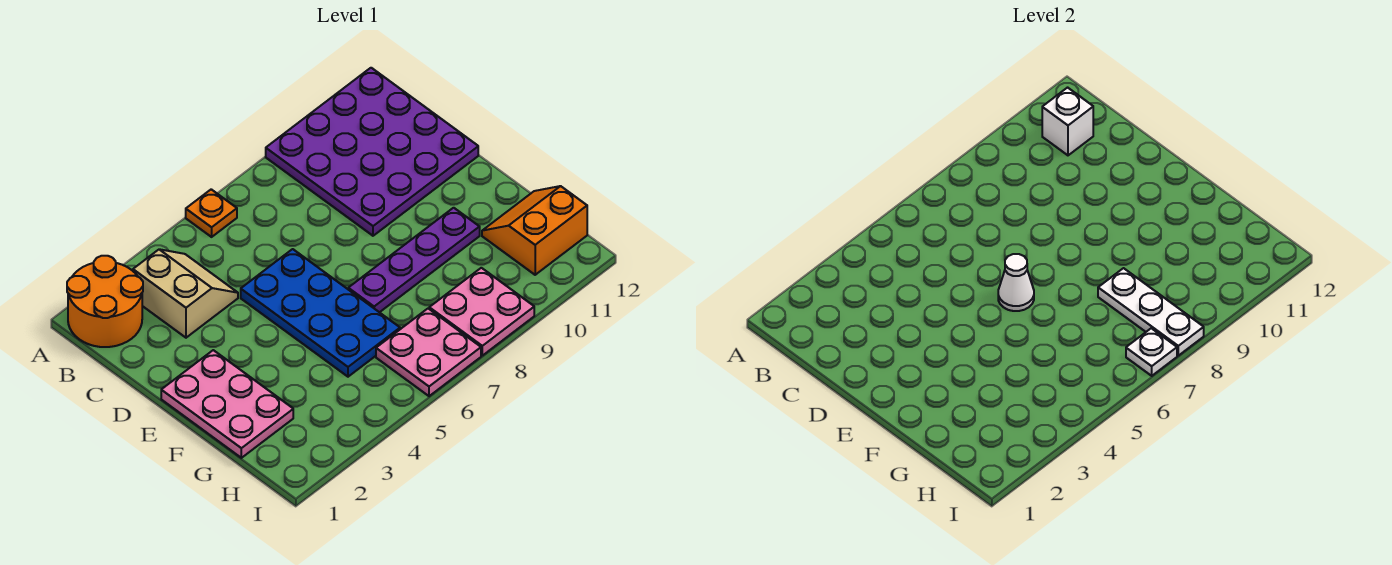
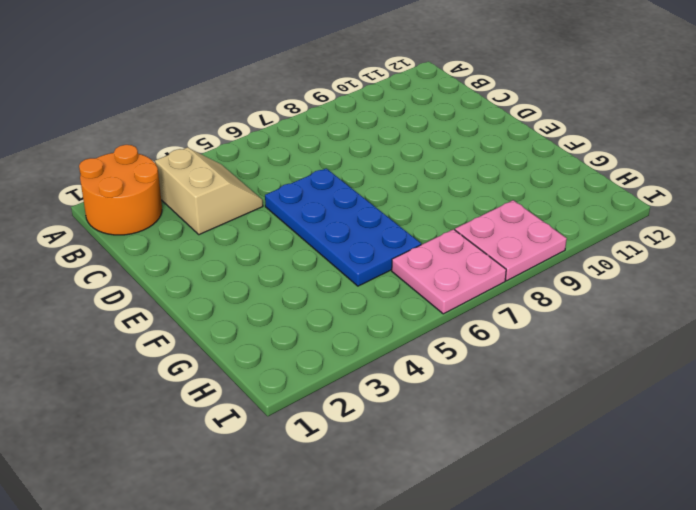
none -> orange plate A6 level 1
none -> purple plate A9:D12 level 1
none -> pink plate E1:G2 level 1

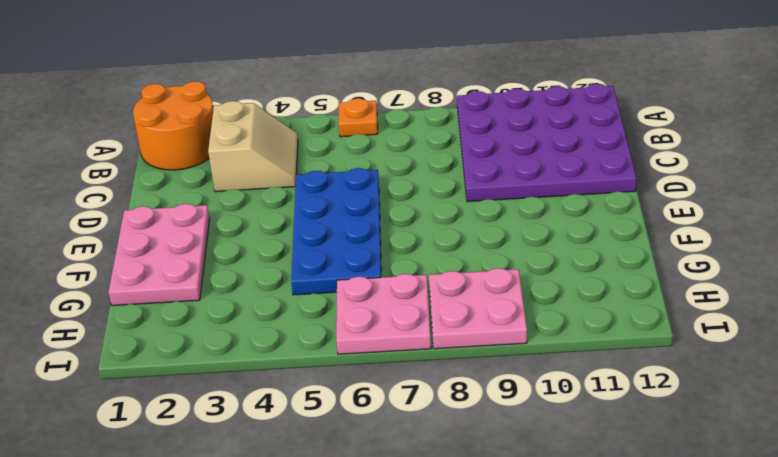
none -> purple plate F7:F10 level 1
none -> orange slope G11:H12 level 1 top H
none -> white brick B11 level 2

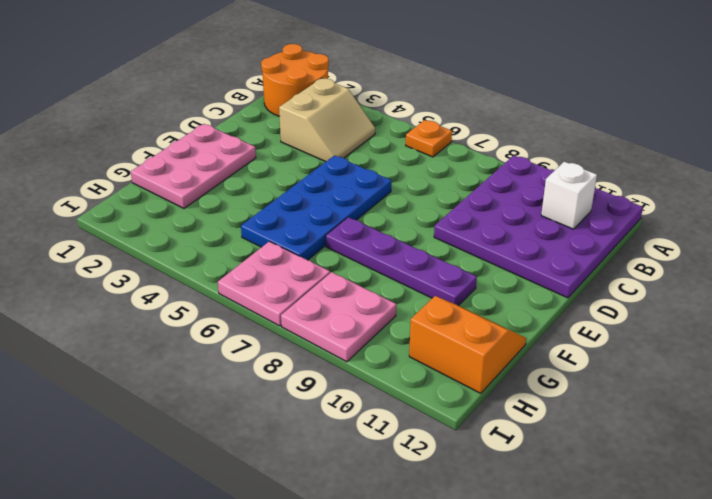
none -> white cone E6 level 2
none -> white plate G8:I8 level 2
none -> white plate I7 level 2

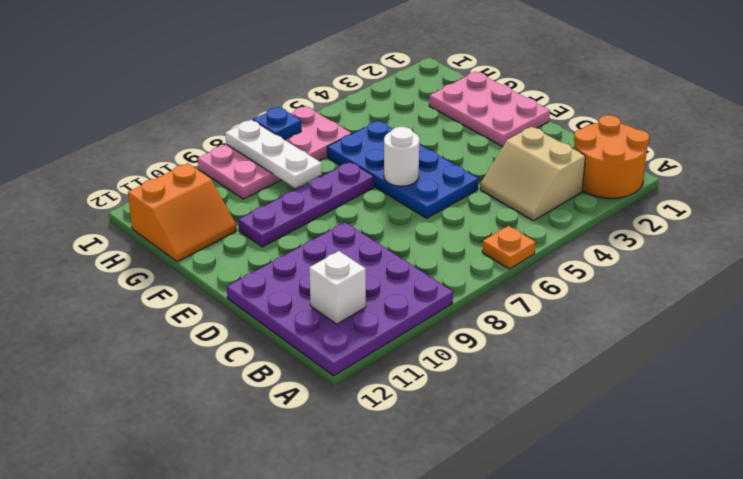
white round brick E6 level 2 -> white cone E6 level 2
blue plate I7 level 2 -> white plate I7 level 2

